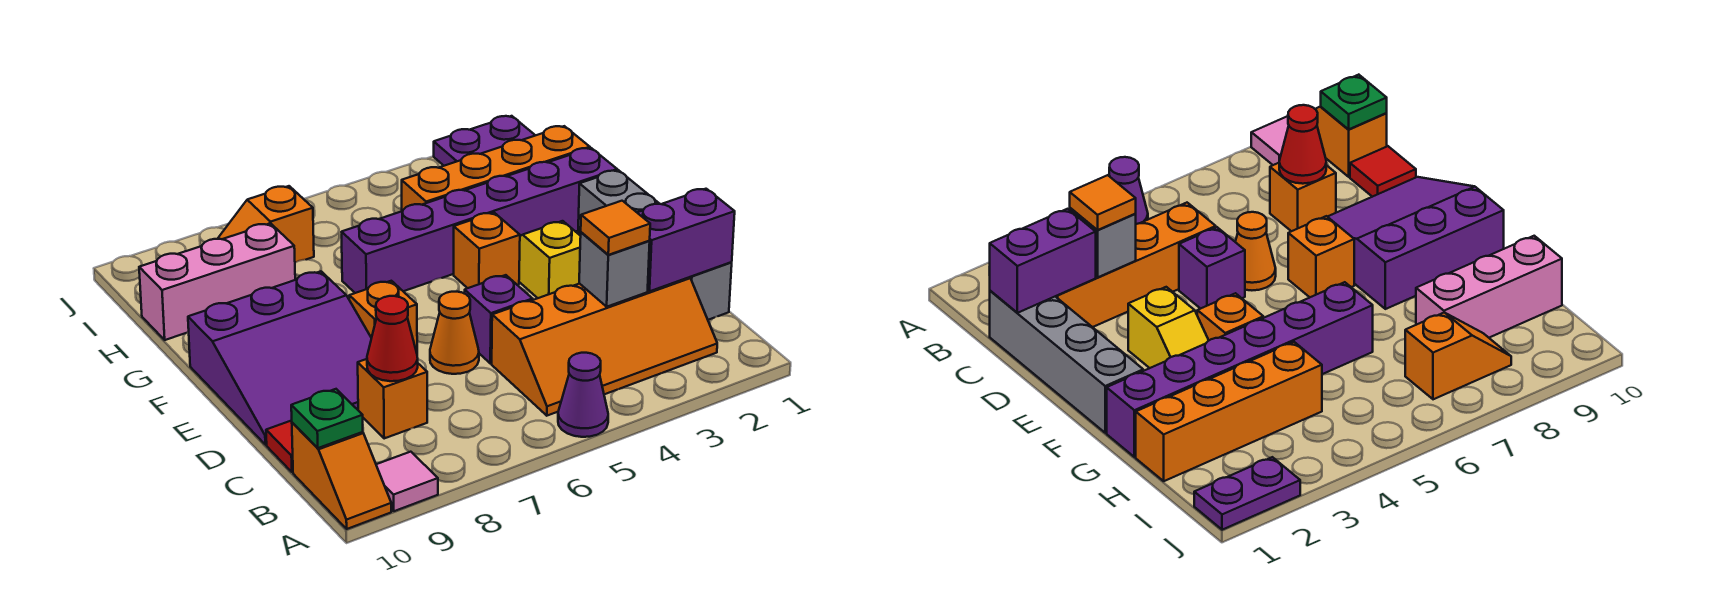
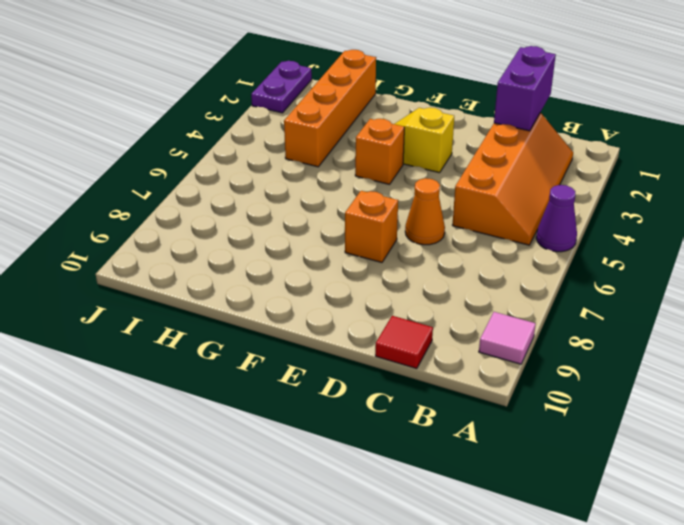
none -> orange slope A10:B10 level 1 top B
none -> grey brick C1:F1 level 1
none -> orange brick C8 level 1

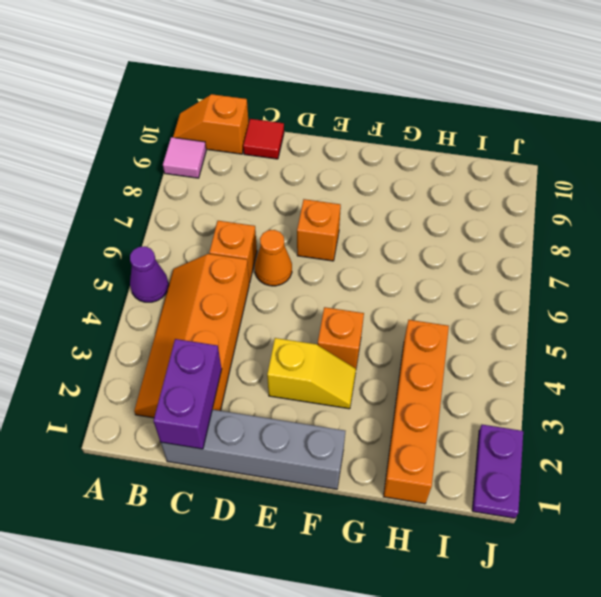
orange brick C6 level 1 -> orange brick C8 level 1
none -> purple brick D5 level 1
none -> purple slope D8:F10 level 1 top F
none -> purple brick G1:G6 level 1

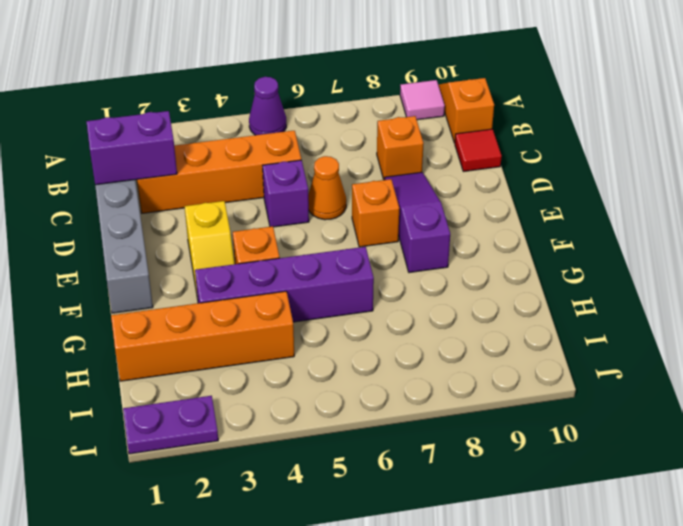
purple slope D8:F8 level 1 top F -> purple slope D8:F10 level 1 top F
purple brick G3:G6 level 1 -> purple brick G1:G6 level 1
none -> pink brick H8:H10 level 1
none -> orange slope I7:I8 level 1 top 7
none -> green plate B10 level 2

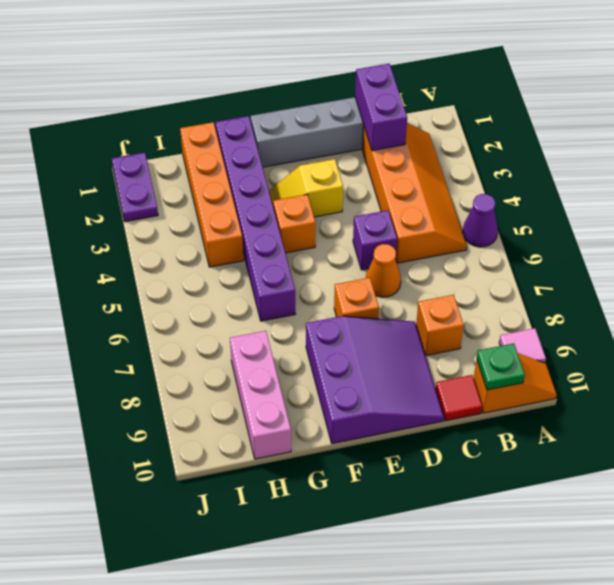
none -> orange slope I7:I8 level 1 top 7
none -> grey brick C3 level 2
none -> red cone C8 level 2

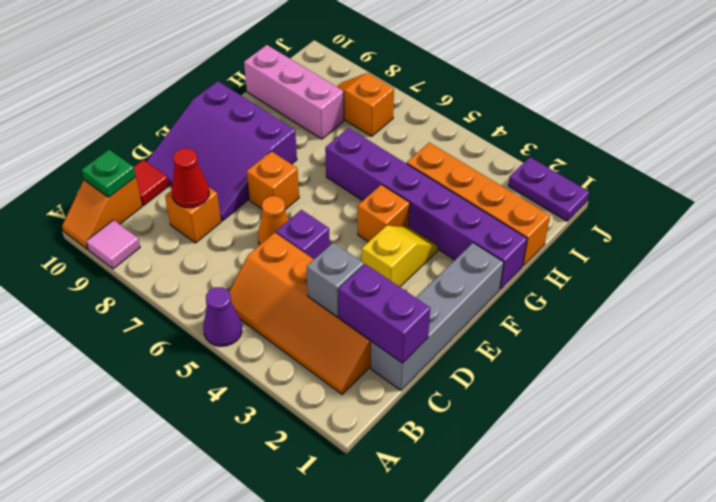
none -> orange tile C3 level 3

